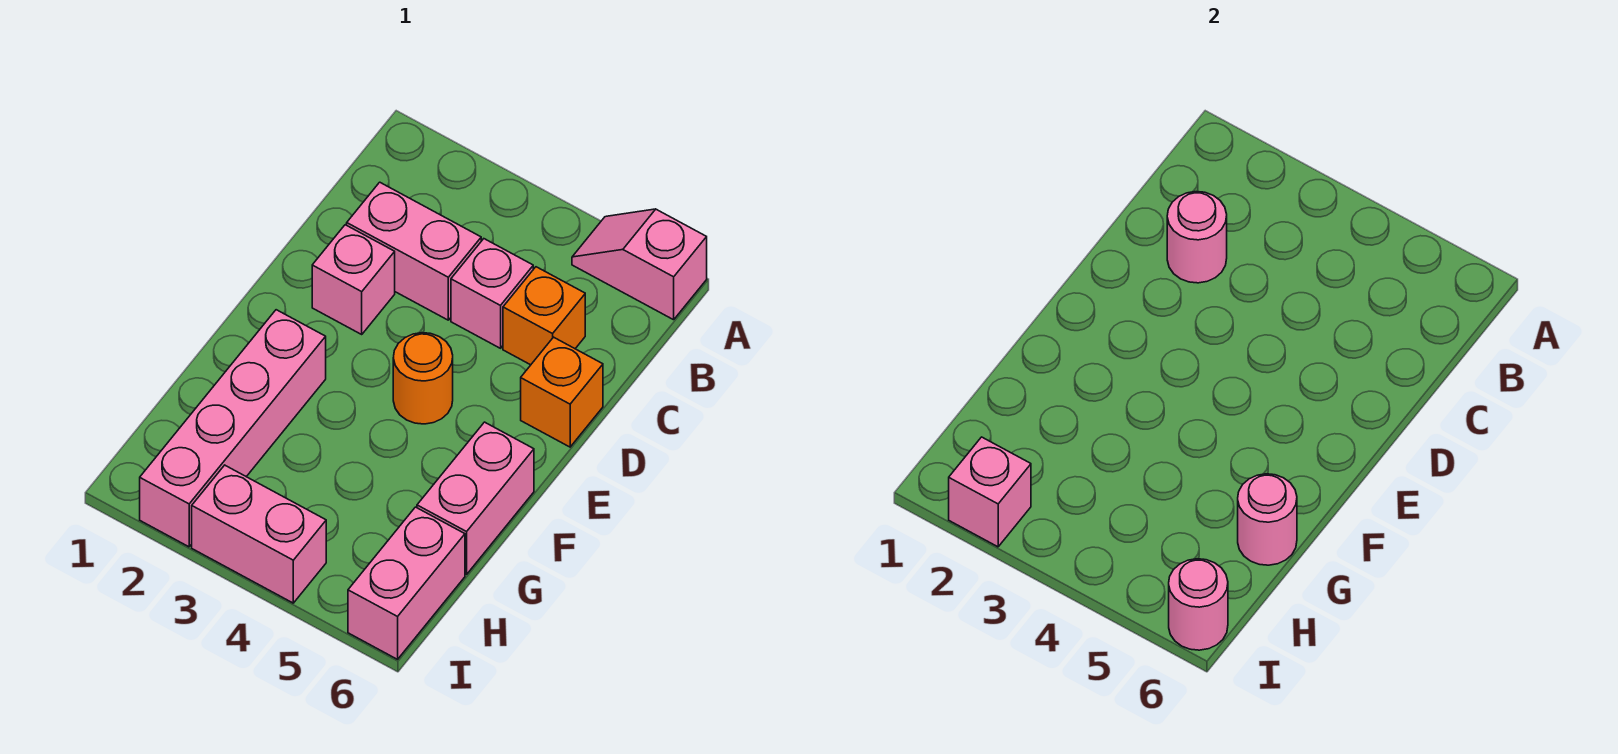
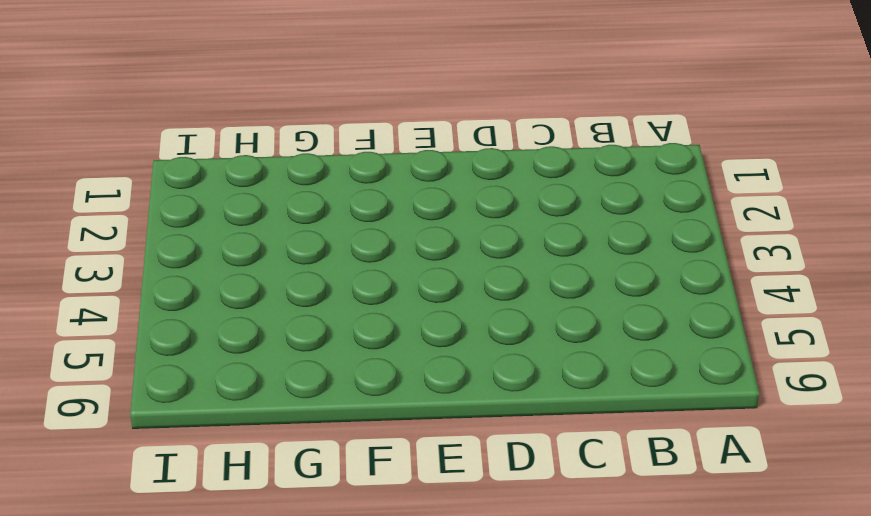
none -> pink slope A5:A6 level 1 top 6
none -> pink brick C2:C3 level 1
none -> pink brick C4 level 1

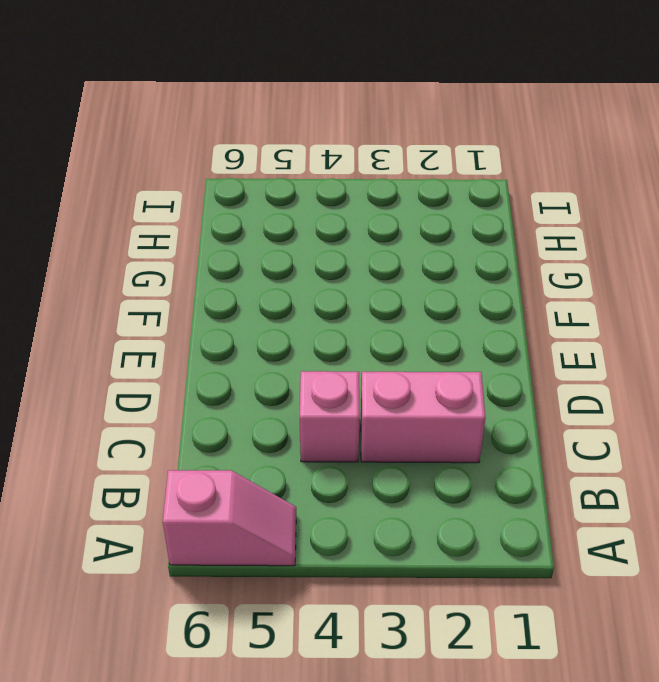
none -> orange brick C5 level 1
none -> pink brick D2 level 1
none -> orange brick D6 level 1

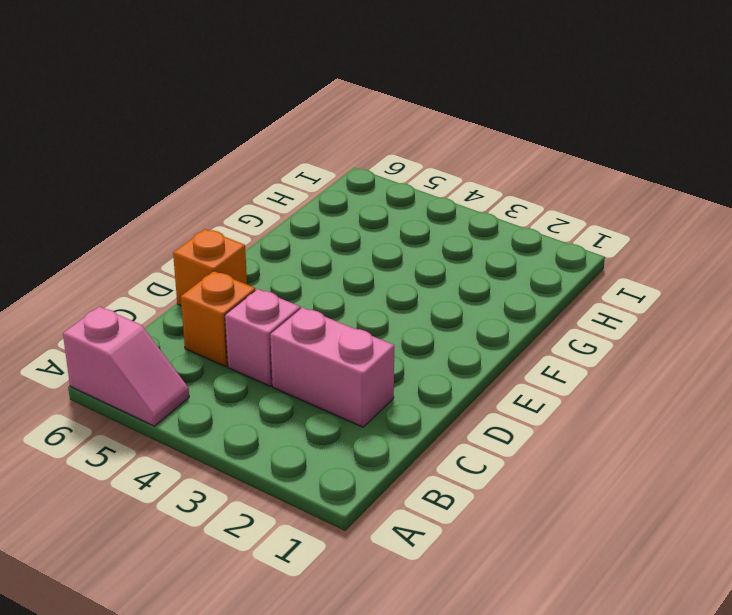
none -> pink brick D2 level 1
none -> orange round brick E4 level 1
none -> pink brick F2:I2 level 1

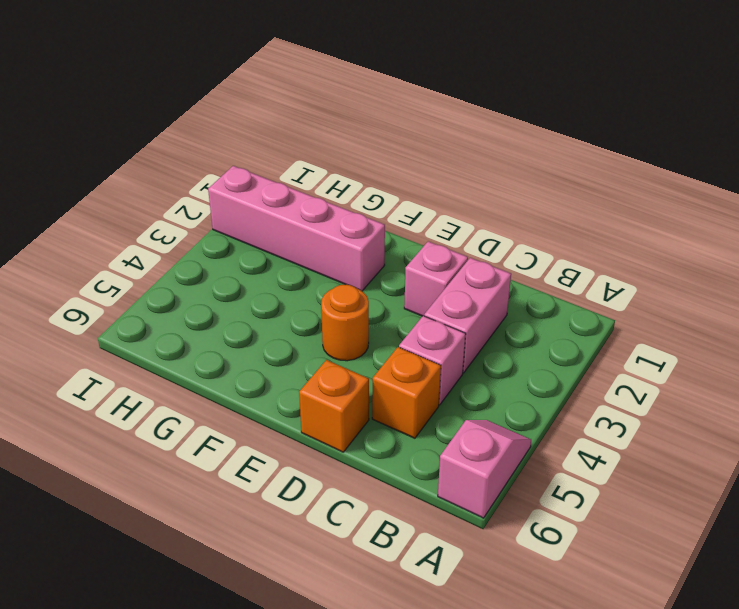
none -> pink brick F6:G6 level 1
none -> pink brick H6:I6 level 1
none -> pink brick I3:I4 level 1

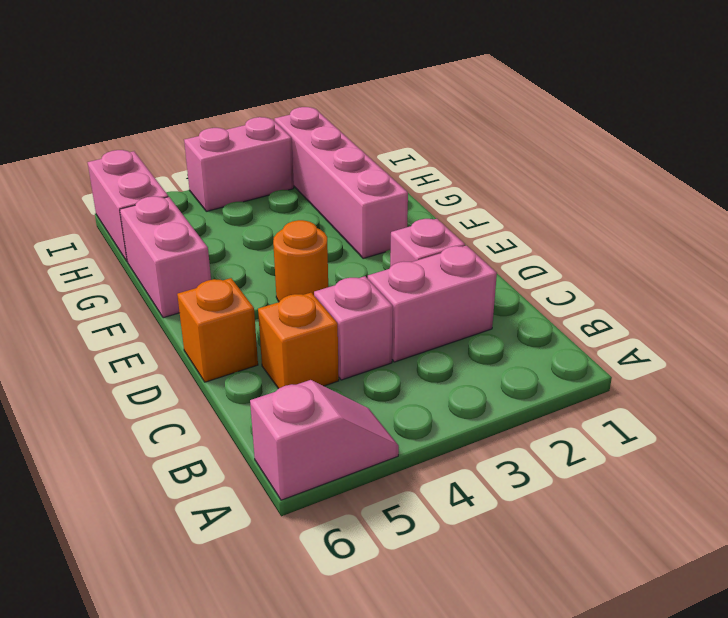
none -> pink round brick C2 level 2
none -> pink round brick G6 level 2
none -> pink brick I2 level 2

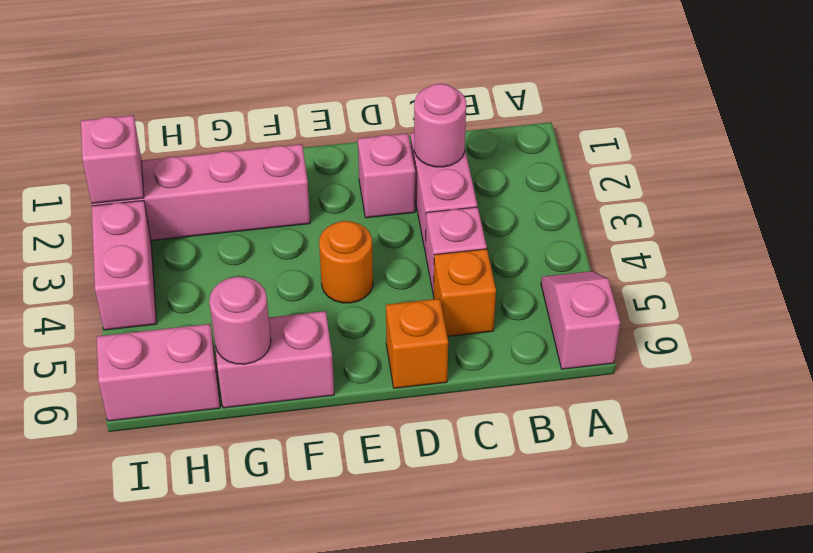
none -> pink round brick I6 level 2

